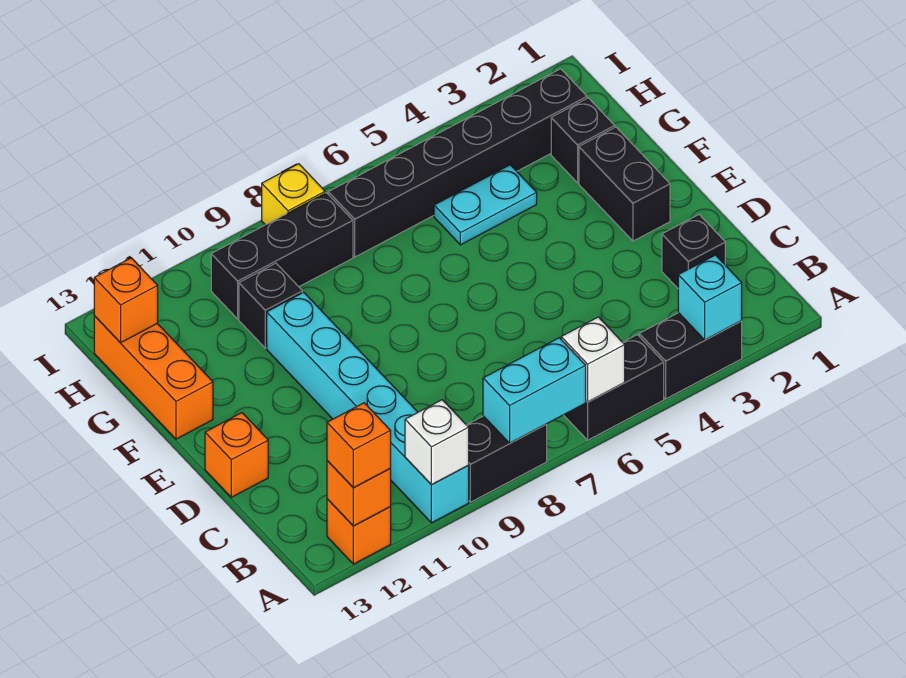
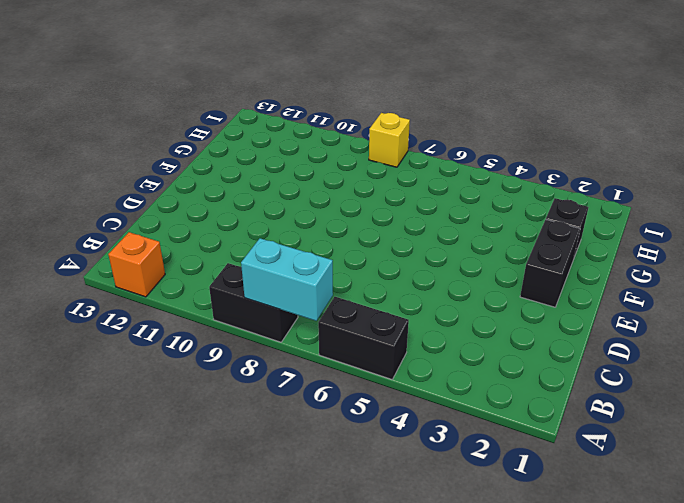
none -> black brick A3:A4 level 1
none -> cyan brick A10:F10 level 1
none -> black brick C2 level 1

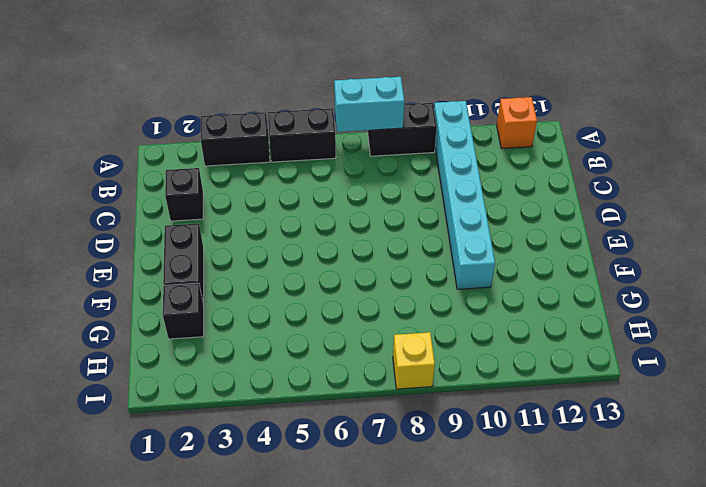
none -> orange brick D13 level 1
none -> orange brick F13:H13 level 1
none -> cyan plate G4:G5 level 1

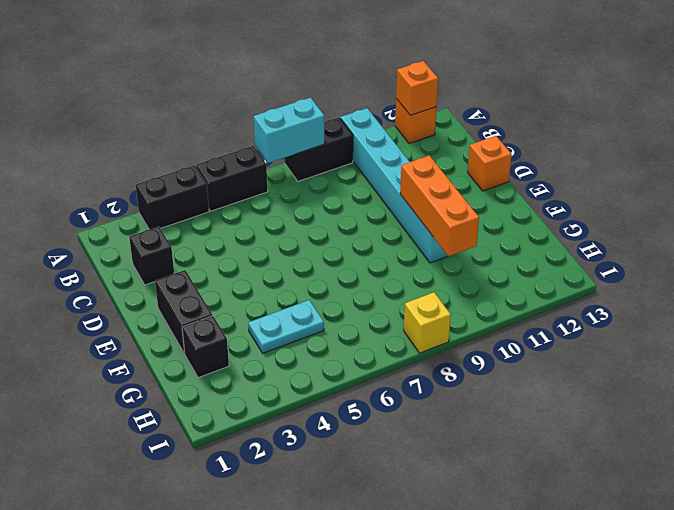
orange brick E10:G10 level 2 -> orange brick F13:H13 level 1
none -> black brick G10 level 1
none -> black brick H2:H7 level 1
none -> black brick H8:H10 level 1

